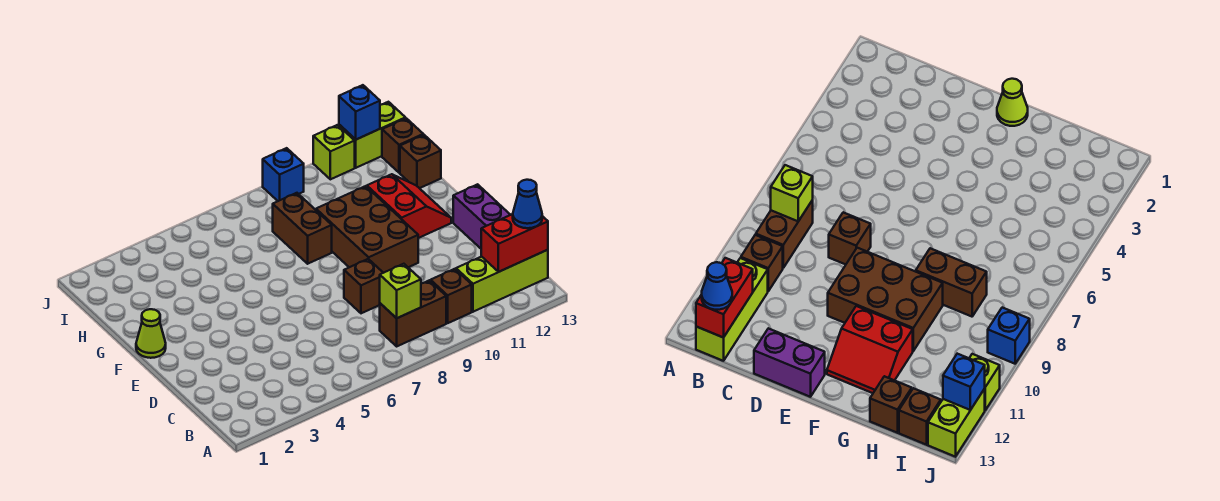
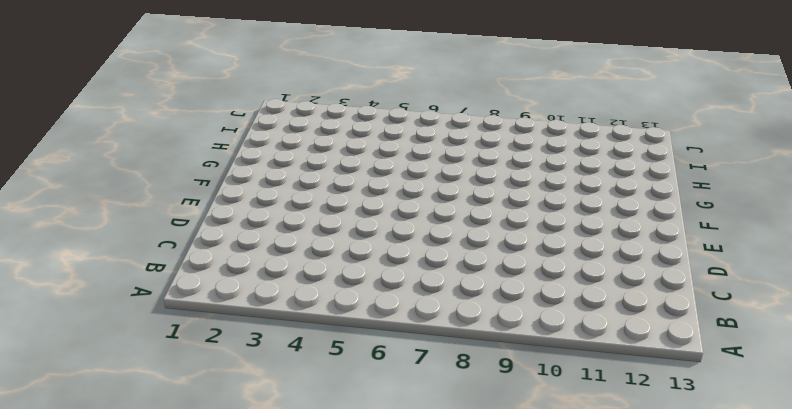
none -> brown brick B8:B9 level 1
none -> brown brick B10 level 1
none -> lime brick B11:B13 level 1

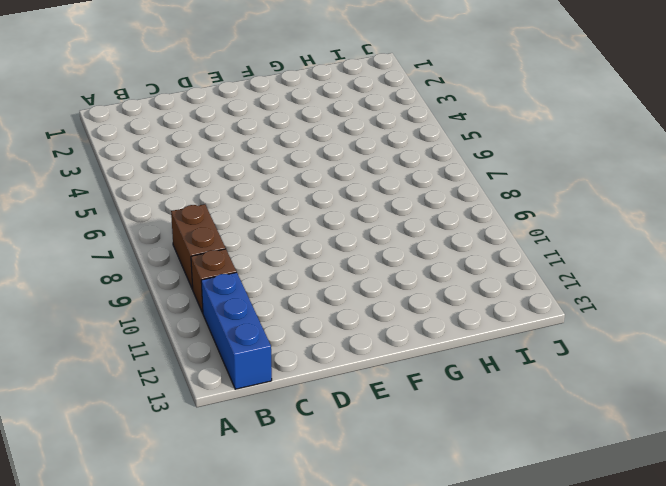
blue brick B11:B13 level 1 -> lime brick B11:B13 level 1
none -> brown brick D8 level 1
none -> purple brick D13:E13 level 1
none -> brown brick E9:G10 level 1

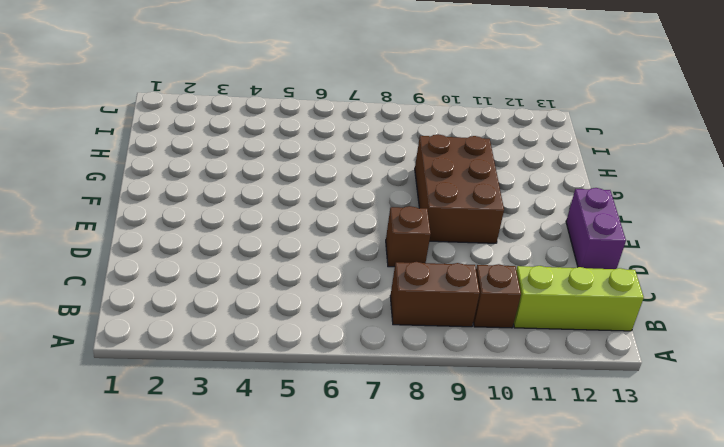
none -> lime cone F1 level 1
none -> red slope F11:G12 level 1 top 11
none -> brown brick G8:H8 level 1

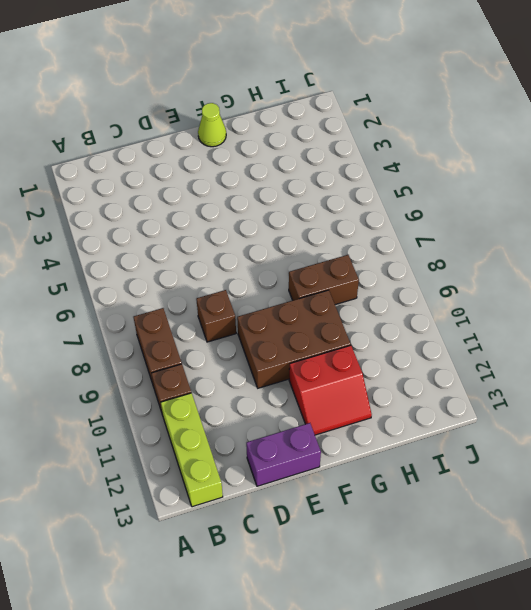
none -> brown brick H13 level 1
none -> brown brick I13 level 1
none -> blue brick J9 level 1

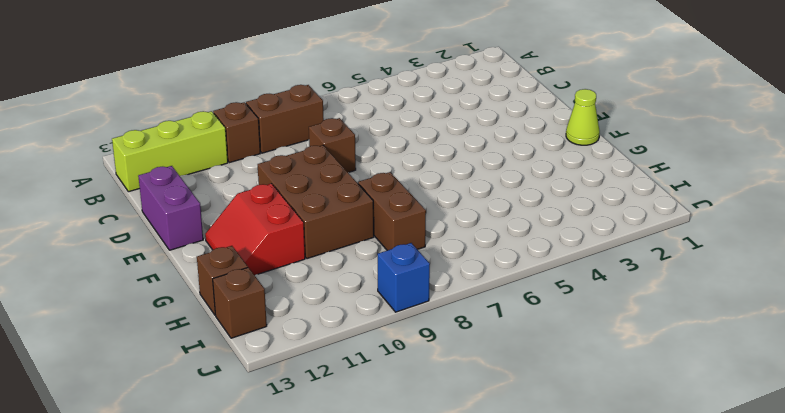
none -> lime brick J11 level 1
none -> lime brick J12:J13 level 1
none -> lime brick B8 level 2

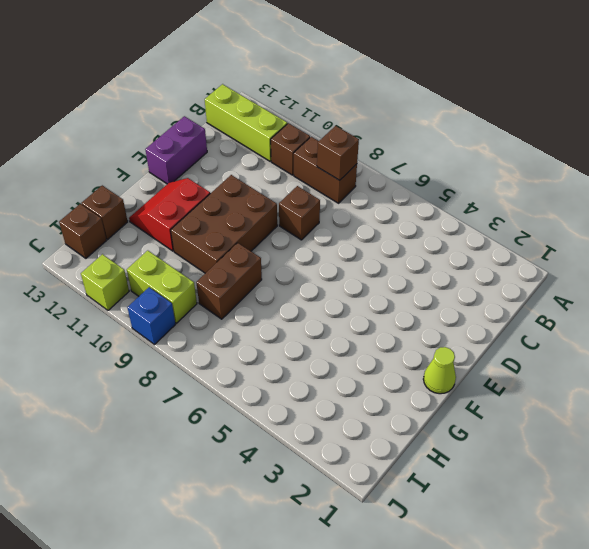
brown brick B8 level 2 -> lime brick B8 level 2
lime brick I9:I10 level 1 -> lime brick J12:J13 level 1
none -> red brick B12:B13 level 2
none -> blue brick J12 level 2
none -> blue cone B13 level 3

